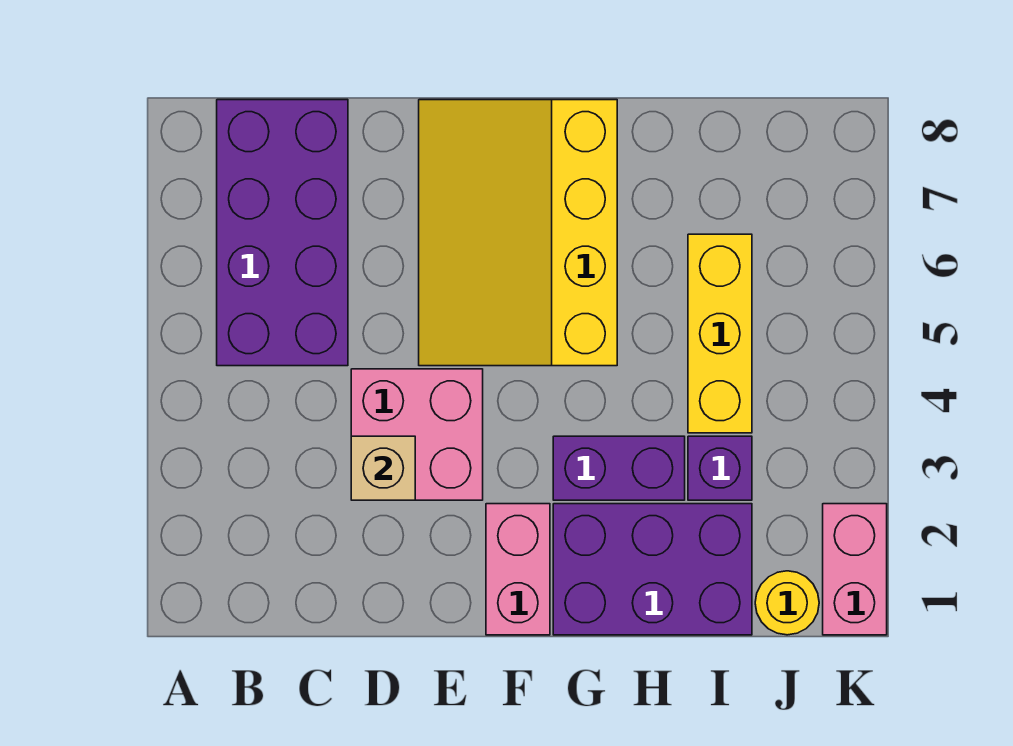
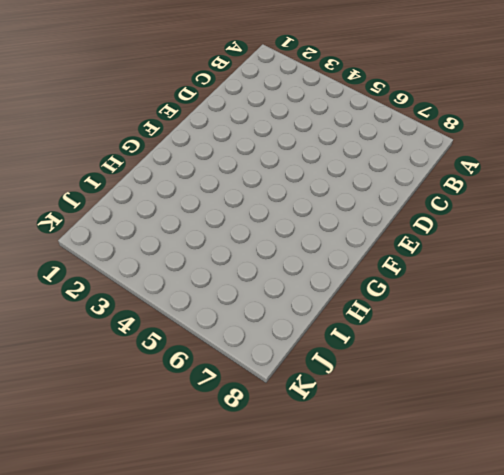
none -> purple brick B5:C8 level 1
none -> pink brick D3:E4 level 1

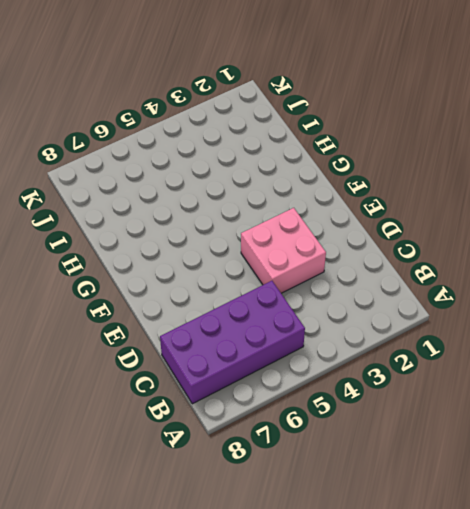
none -> yellow slope E5:G8 level 1 top G
none -> pink brick F1:F2 level 1

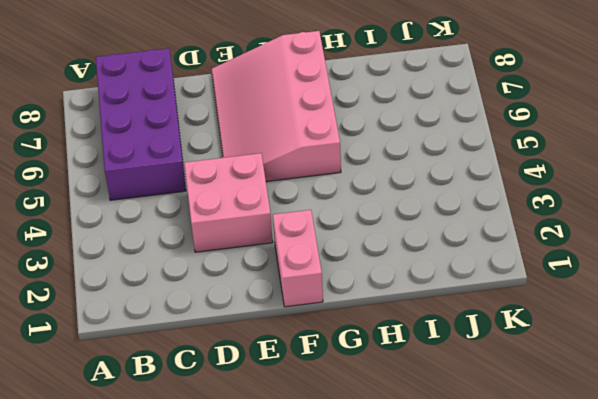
pink slope E5:G8 level 1 top G -> yellow slope E5:G8 level 1 top G
none -> purple brick G1:I2 level 1
none -> purple brick G3:H3 level 1

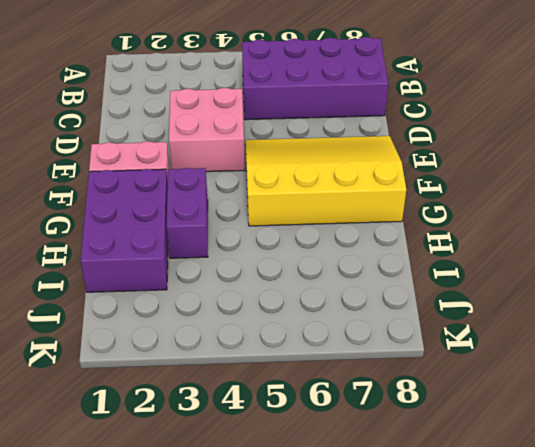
none -> purple brick I3 level 1
none -> yellow brick I4:I6 level 1

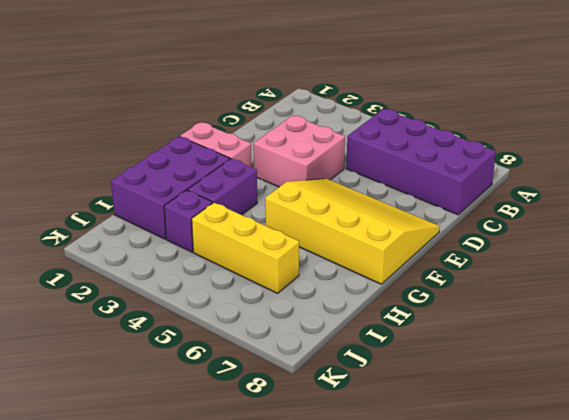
none -> yellow round brick J1 level 1
none -> pink brick K1:K2 level 1

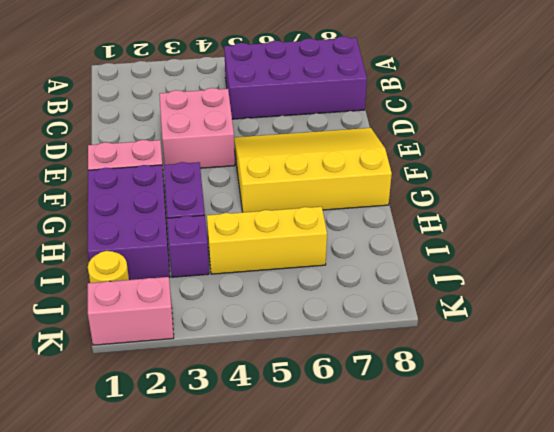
none -> tan brick D3 level 2

